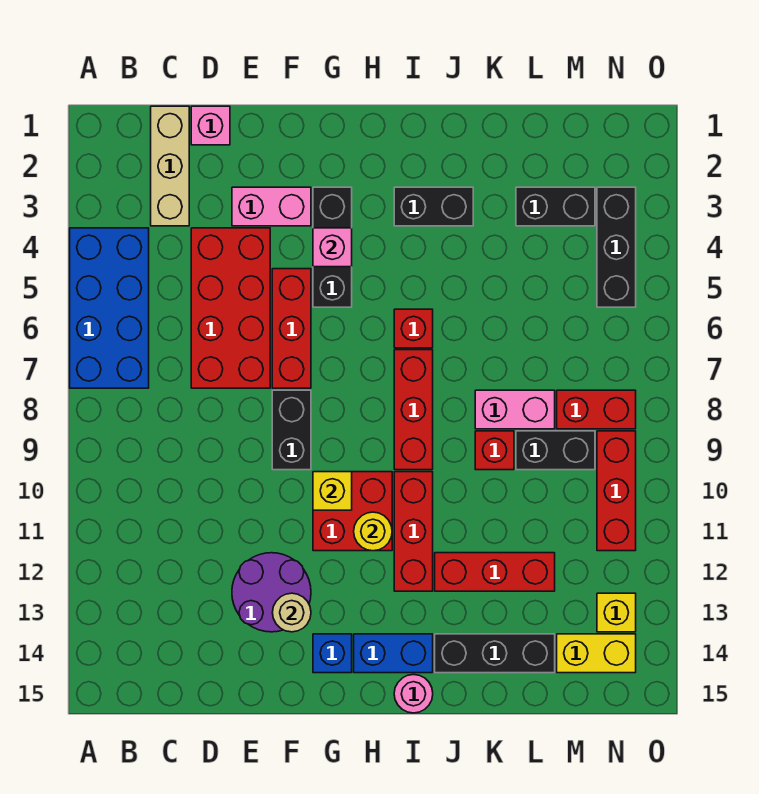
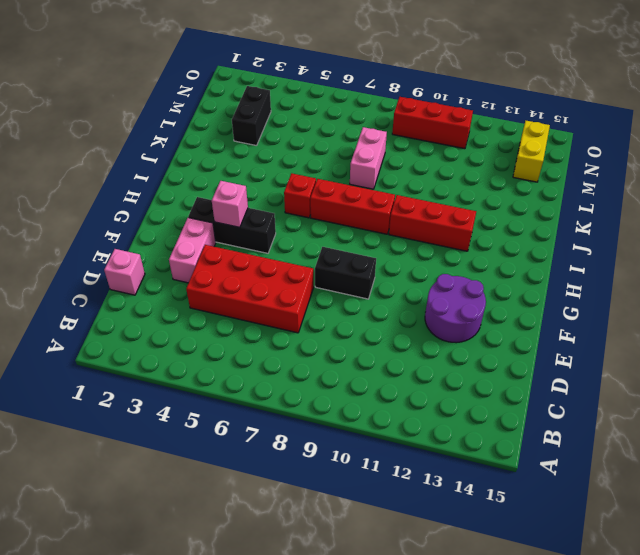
none -> blue brick A4:B7 level 1
none -> tan brick C1:C3 level 1
none -> red brick F5:F7 level 1
none -> red brick G10:H11 level 1

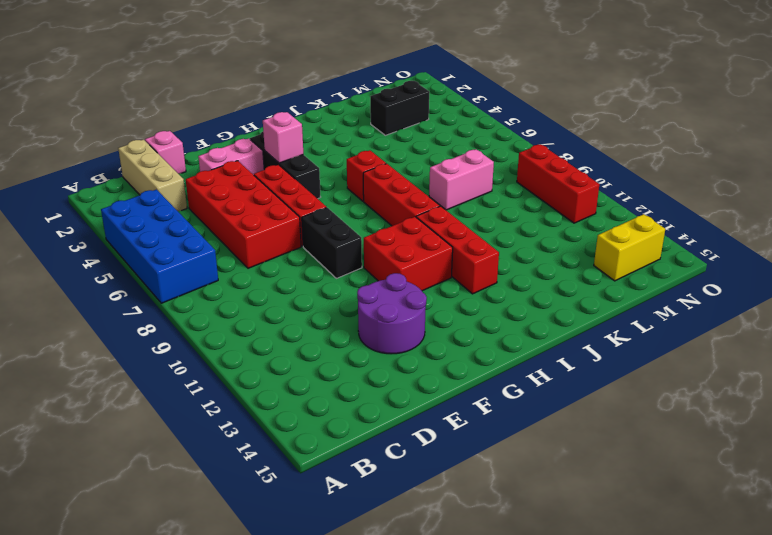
none -> blue brick G14 level 1
none -> blue brick H14:I14 level 1
none -> black brick I3:J3 level 1
none -> pink round brick I15 level 1

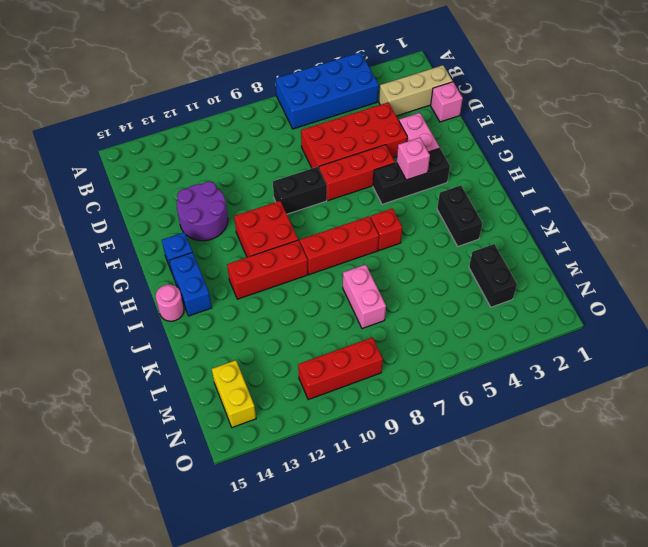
none -> red brick J12:L12 level 1
none -> black brick J14:L14 level 1
none -> red brick K9 level 1
none -> black brick L9:M9 level 1

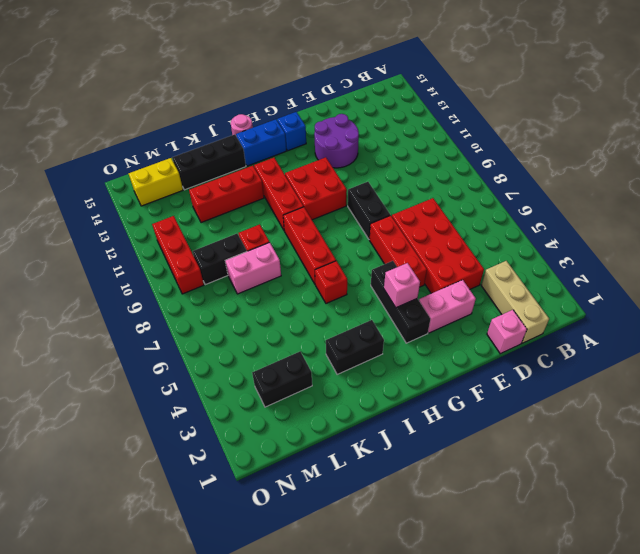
none -> blue brick A4:B7 level 1
none -> red brick M8:N8 level 1
none -> black brick N3:N5 level 1
none -> yellow brick N13 level 1

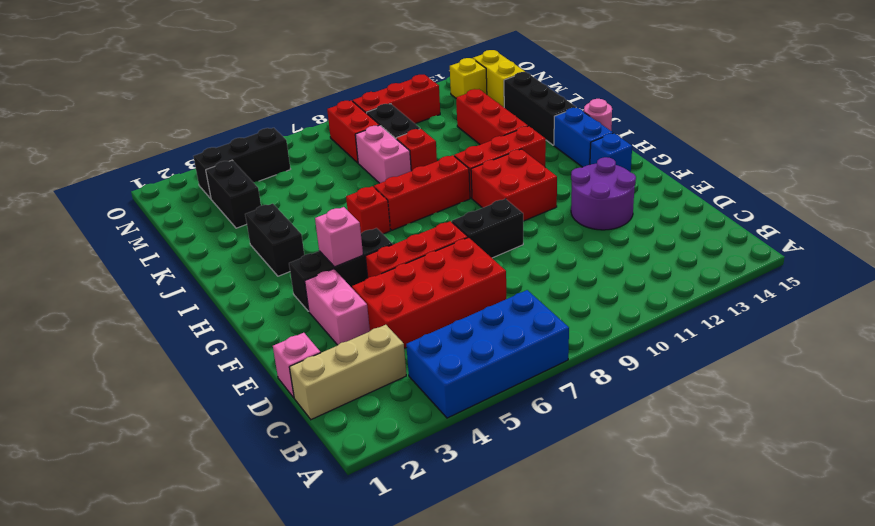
none -> tan round brick F13 level 2
none -> yellow brick G10 level 2
none -> yellow round brick H11 level 2

